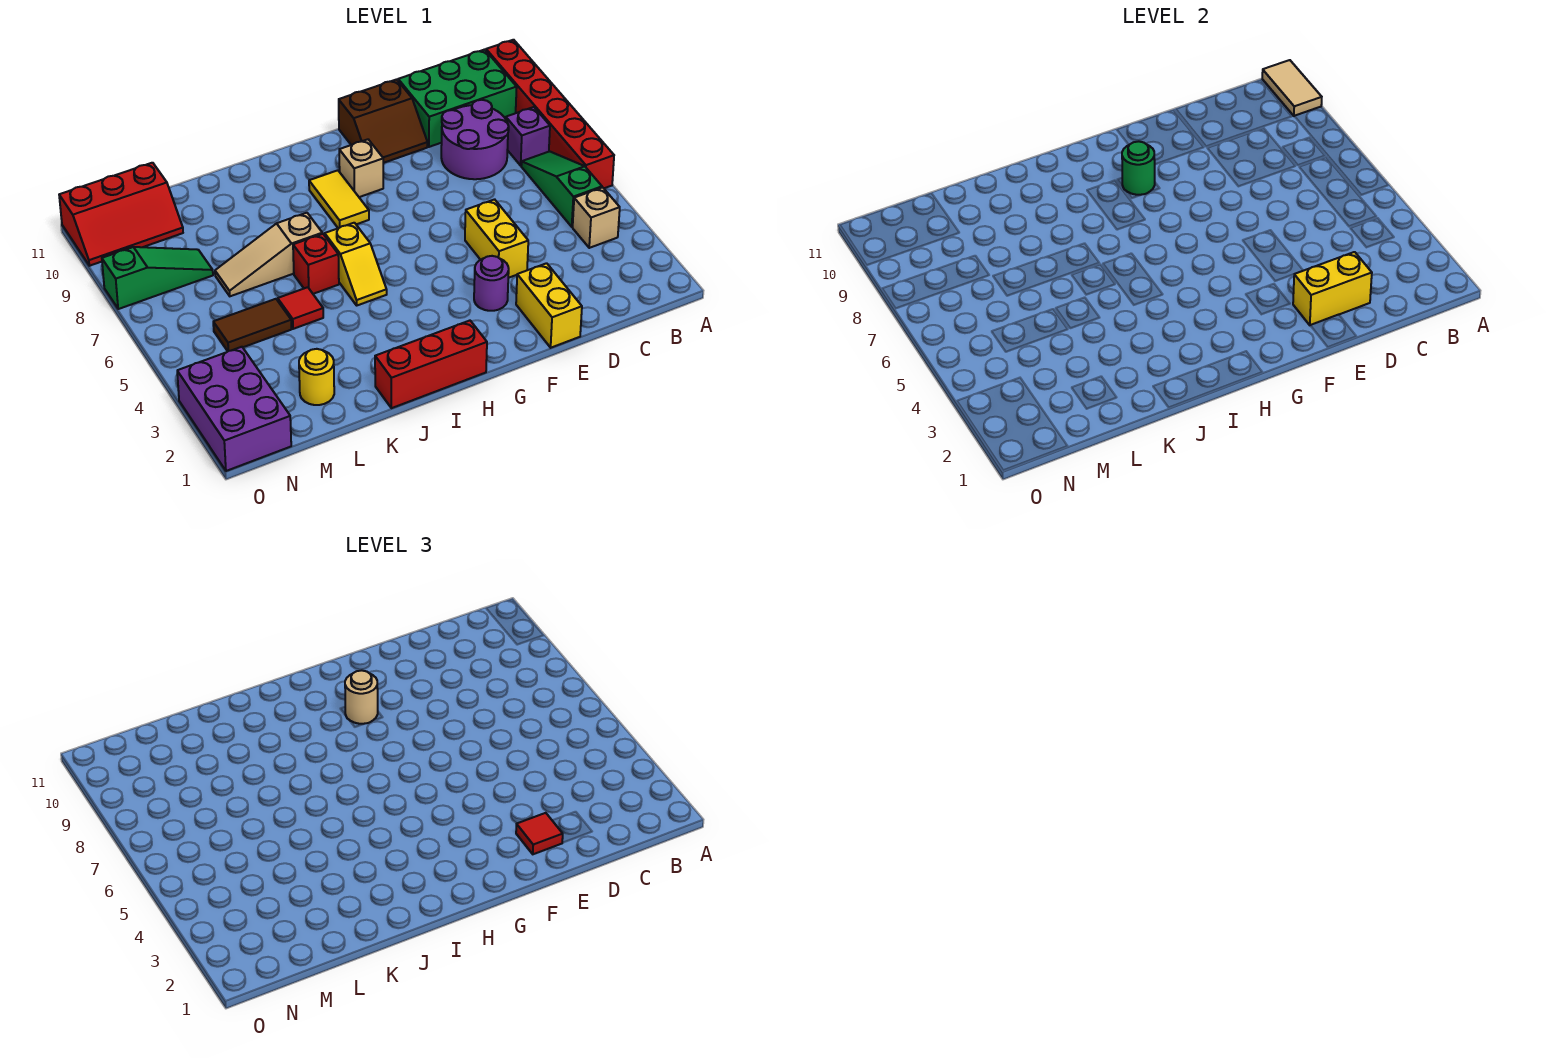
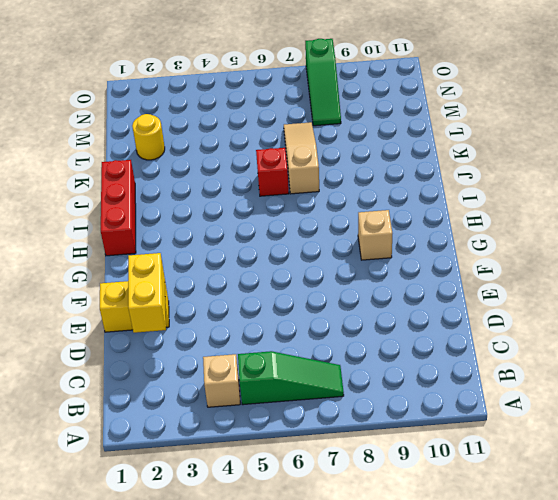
none -> red brick A6:A11 level 1
none -> purple brick B8 level 1
none -> green brick B10:D11 level 1

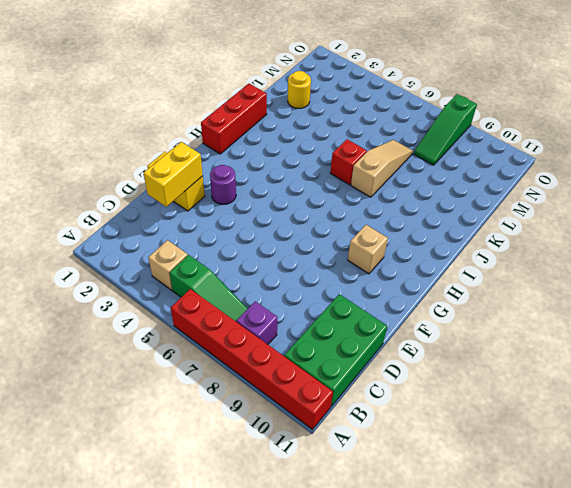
none -> purple round brick C8:D9 level 1
none -> yellow brick E4:E5 level 1
none -> brown slope E10:F11 level 1 top 11

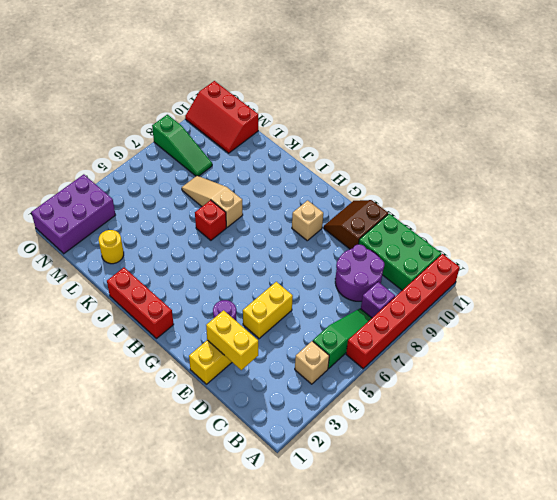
brown slope E10:F11 level 1 top E -> brown slope E10:F11 level 1 top 11
none -> yellow tile H8:H9 level 1
none -> yellow slope I5:I6 level 1 top 6
none -> red tile K5 level 1

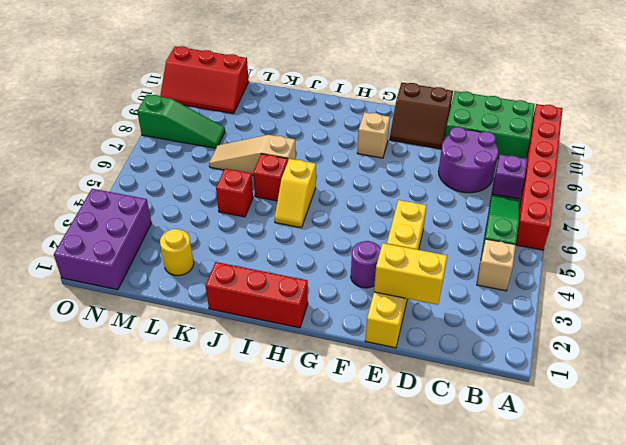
red brick K5 level 1 -> red tile K5 level 1
none -> yellow tile H8:H9 level 1
none -> brown tile L5:M5 level 1
none -> tan tile A10:A11 level 2

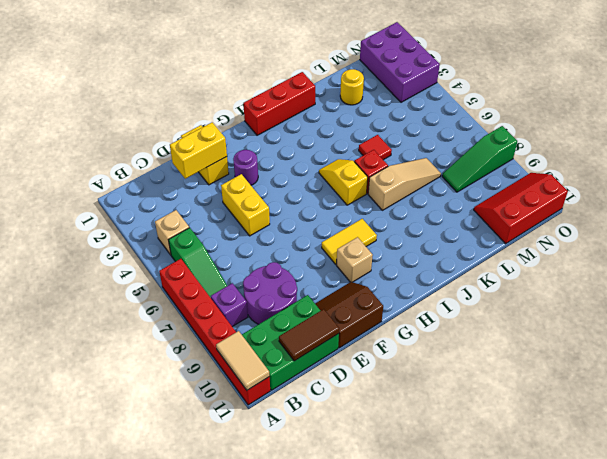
brown tile C11:D11 level 2 -> brown tile L5:M5 level 1
yellow tile G8:H8 level 1 -> yellow tile H8:H9 level 1
none -> green round brick G9 level 2
none -> red tile E2 level 3
none -> tan round brick G9 level 3

